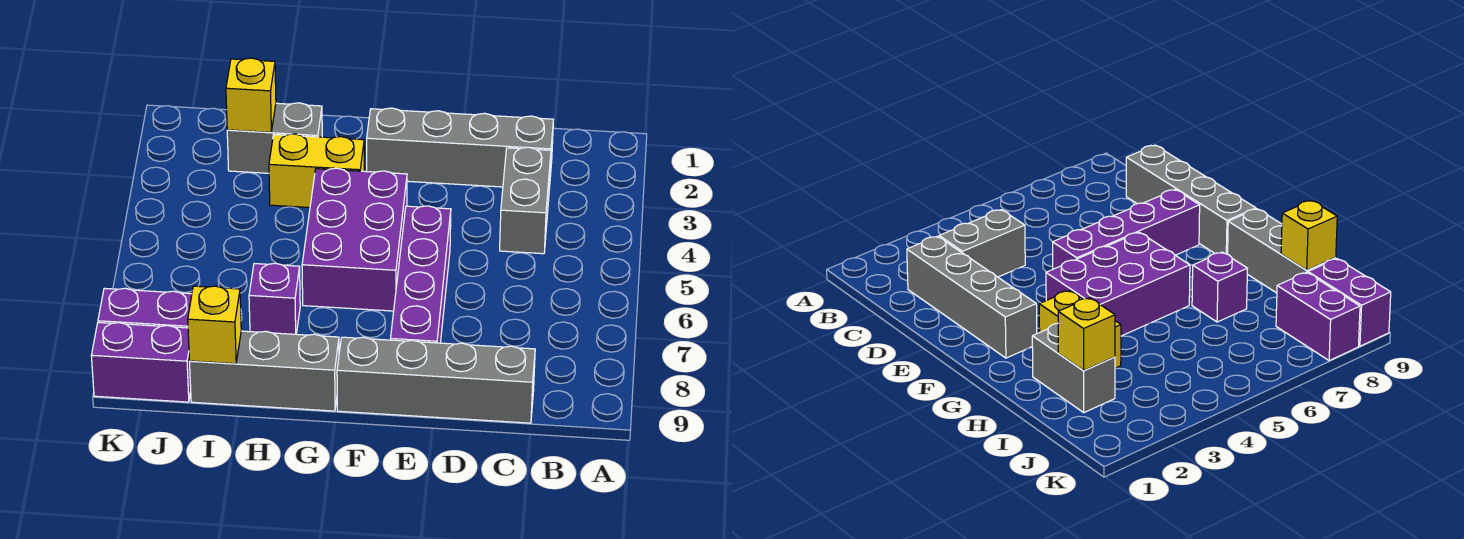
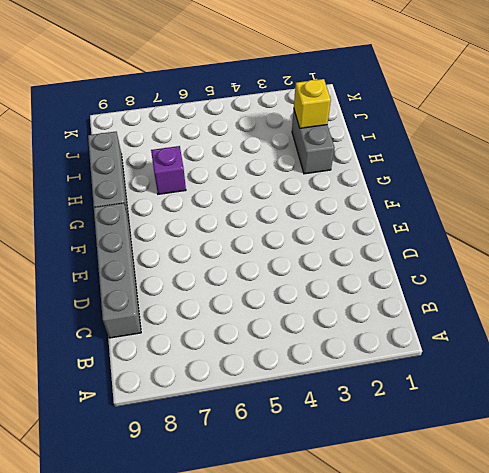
none -> grey brick C2:F2 level 1
none -> grey brick C3:C4 level 1
none -> purple brick E5:E8 level 1

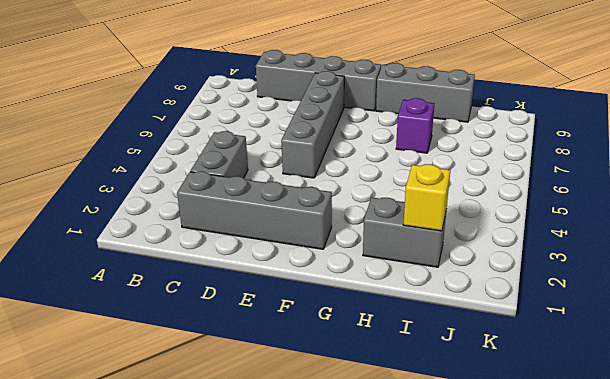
grey brick E5:E8 level 1 -> purple brick E5:E8 level 1
none -> purple brick F4:G6 level 1
none -> yellow brick G3:H3 level 1
none -> purple brick J8:K8 level 1

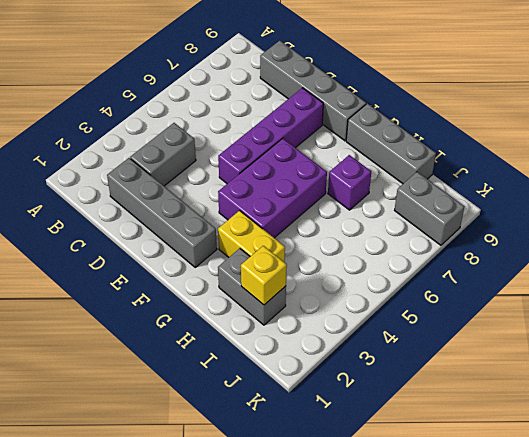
grey brick J8:K8 level 1 -> purple brick J8:K8 level 1
none -> purple brick J9:K9 level 1
none -> yellow brick I9 level 2

